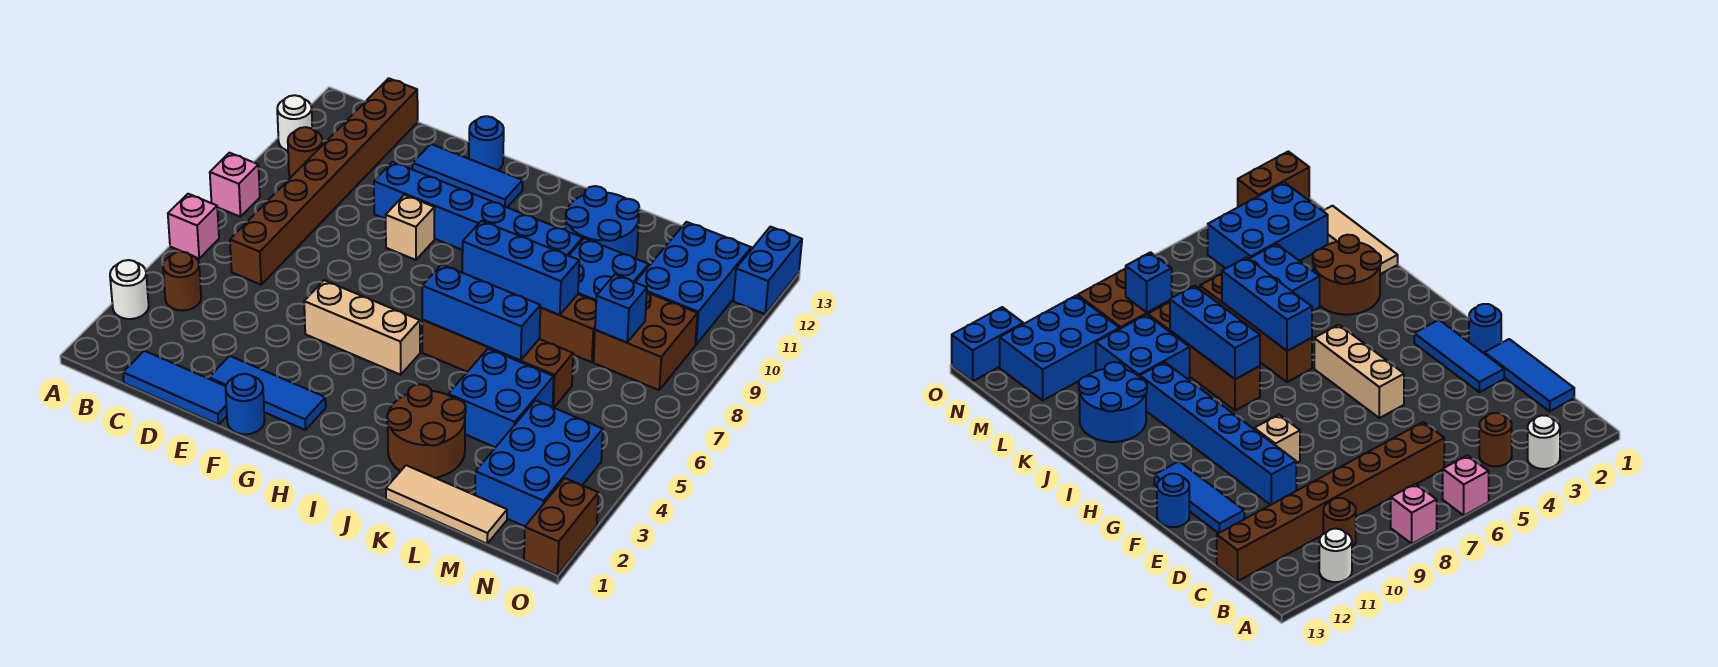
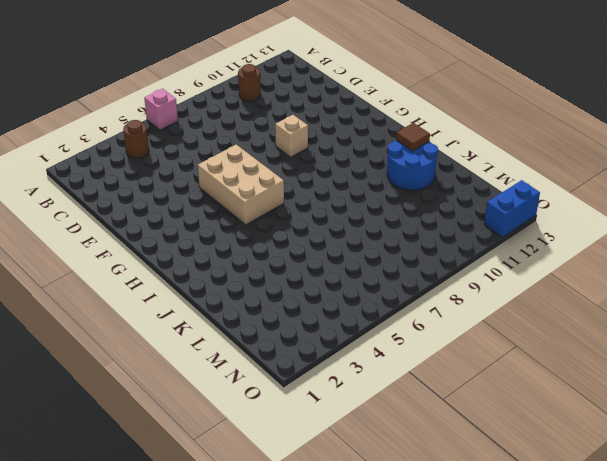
tan brick F5:H6 level 1 -> tan brick F5:H5 level 1
brown tile J12 level 2 -> none
none -> white round brick A3 level 1
none -> pink brick A8 level 1
none -> white round brick A11 level 1
none -> blue tile C1:E1 level 1

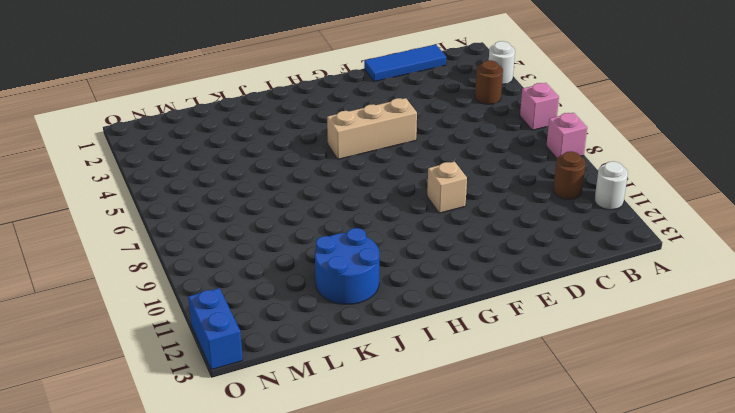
none -> brown brick C6:C13 level 1
none -> blue tile E2:G2 level 1
none -> blue brick E10:J10 level 1
none -> blue tile E12:G12 level 1

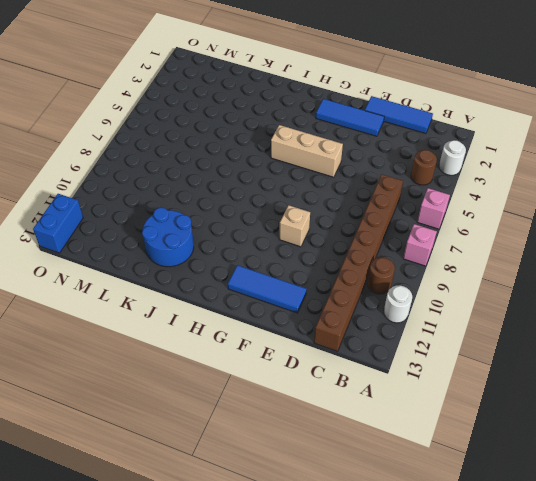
none -> blue brick E10:J10 level 1
none -> blue round brick F1 level 1
none -> blue round brick F13 level 1
none -> brown brick I6:L6 level 1

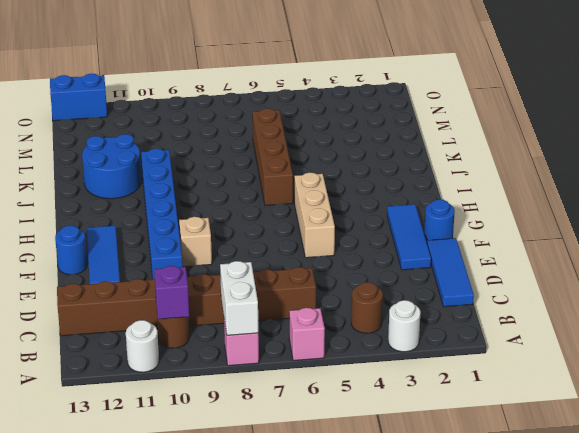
white brick A8:B8 level 2 -> none
purple brick B10 level 2 -> none
none -> brown brick I8:L8 level 1
none -> brown round brick J2:K3 level 1
none -> tan tile K1:M1 level 1
none -> blue brick K4:L5 level 1

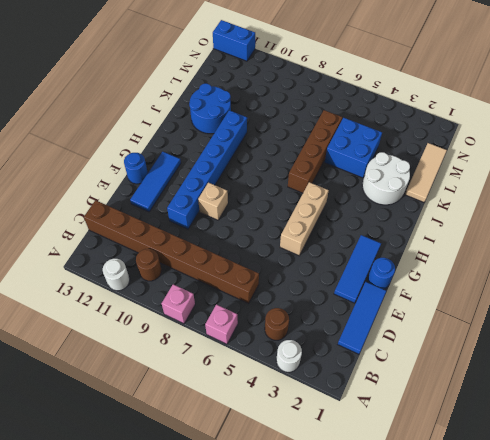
white round brick J2:K3 level 1 -> brown round brick J2:K3 level 1
none -> brown brick I8:L8 level 1
none -> blue brick K9:L10 level 1
none -> blue brick M2:N4 level 1
none -> brown brick M8:N9 level 1

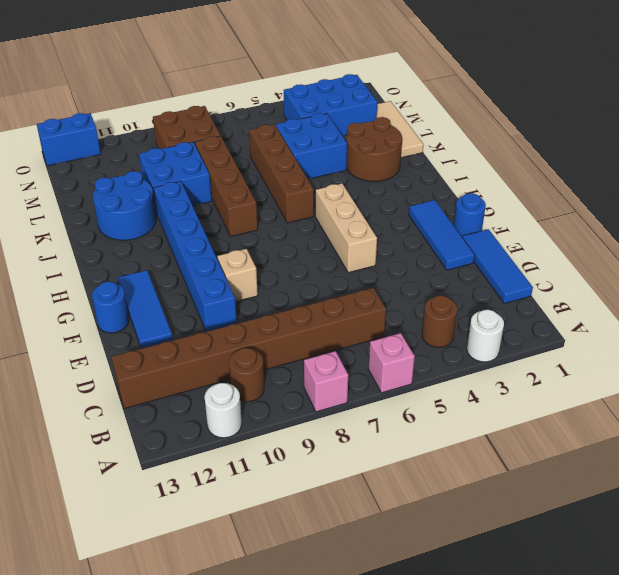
none -> blue brick M10:N12 level 1
none -> brown brick O1:O2 level 1
none -> blue brick I6:K6 level 2
none -> blue brick I8:K8 level 2

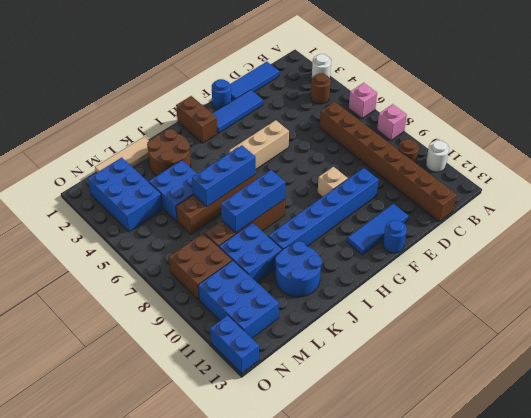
brown brick H1:H2 level 1 -> brown brick O1:O2 level 1
none -> blue brick M8 level 2

